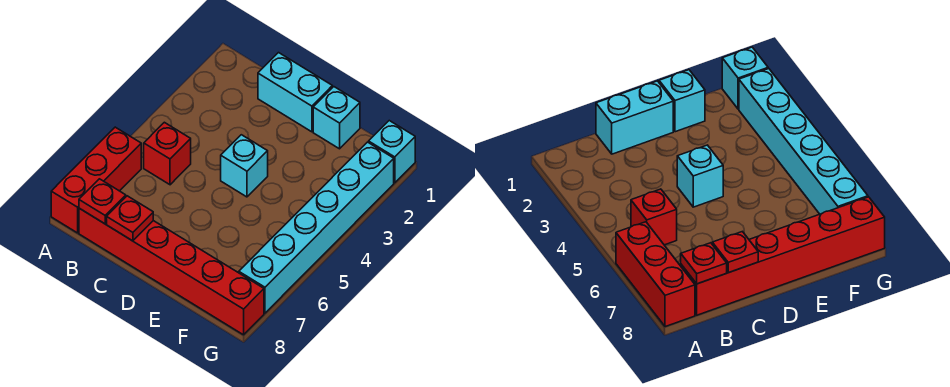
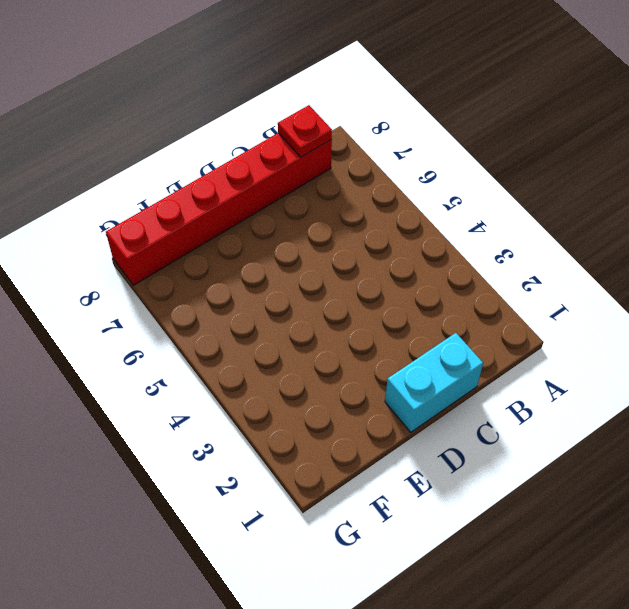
none -> red brick A6:A8 level 1
none -> red brick B5 level 1

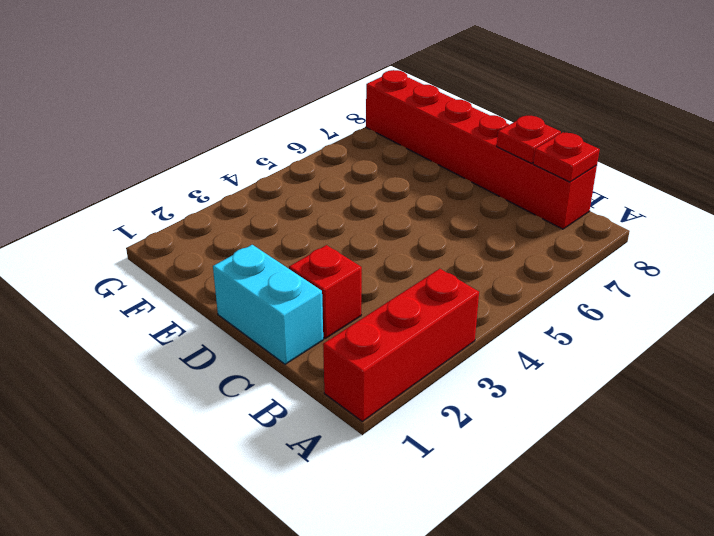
red brick A1:A3 level 1 -> red brick A6:A8 level 1
red brick C2 level 1 -> red brick B5 level 1
none -> cyan brick D4 level 1
none -> cyan brick E1 level 1

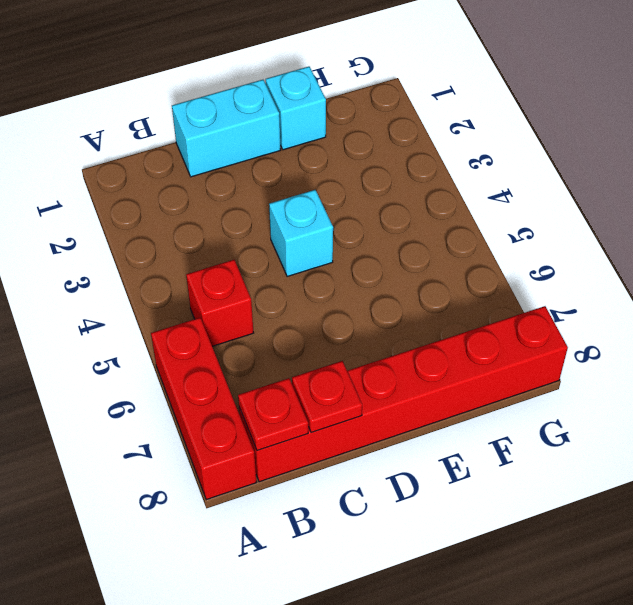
none -> cyan brick G1 level 1
none -> cyan brick G2:G7 level 1

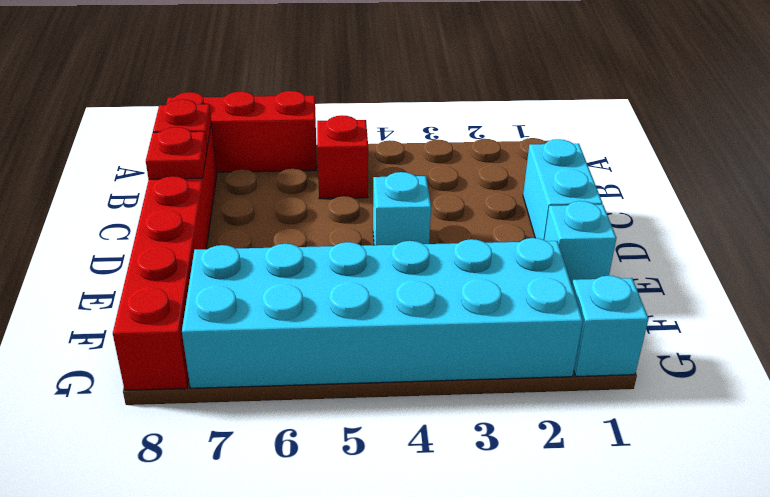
cyan brick F2:G7 level 1 -> cyan brick G2:G7 level 1

